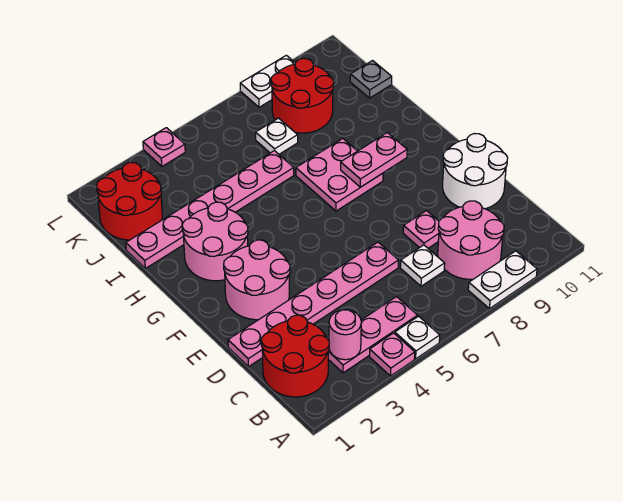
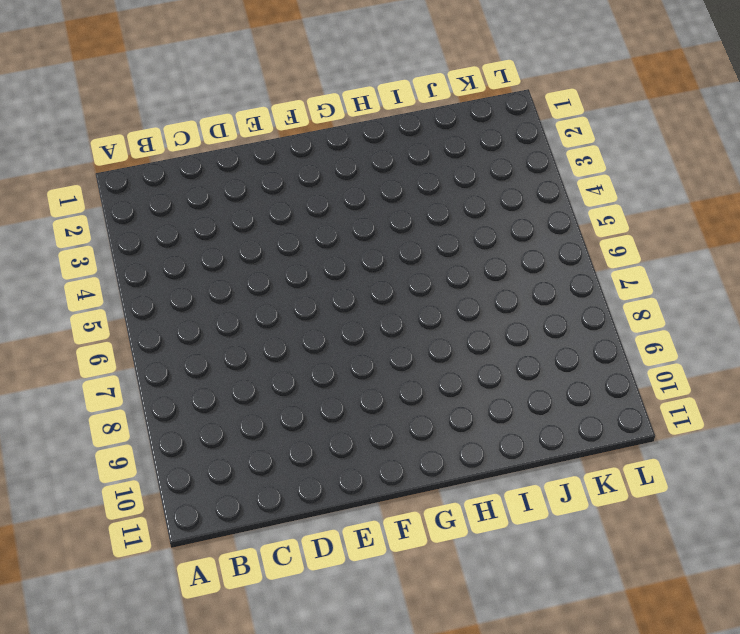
none -> pink plate A4 level 1
none -> white plate A5 level 1
none -> white plate A8:A9 level 1

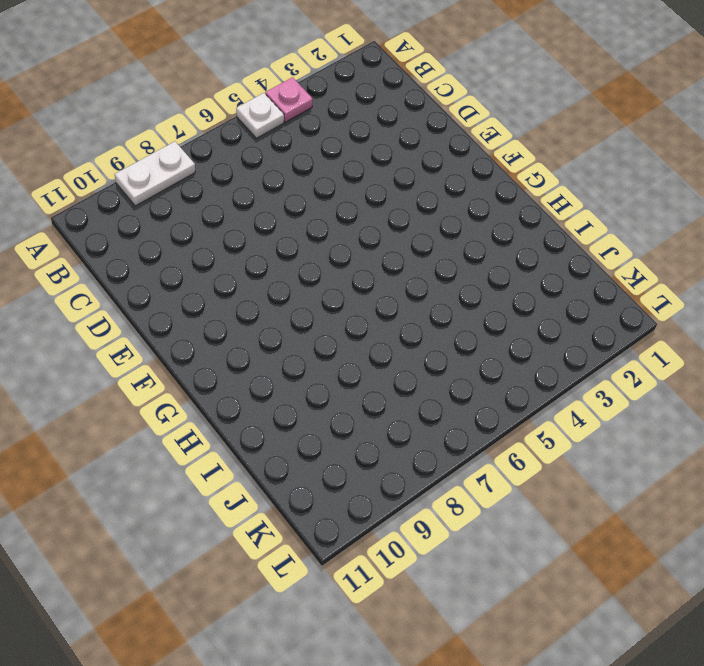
none -> red round brick B1:C2 level 1
none -> pink plate B3:B5 level 1
none -> pink round brick B8:C9 level 1

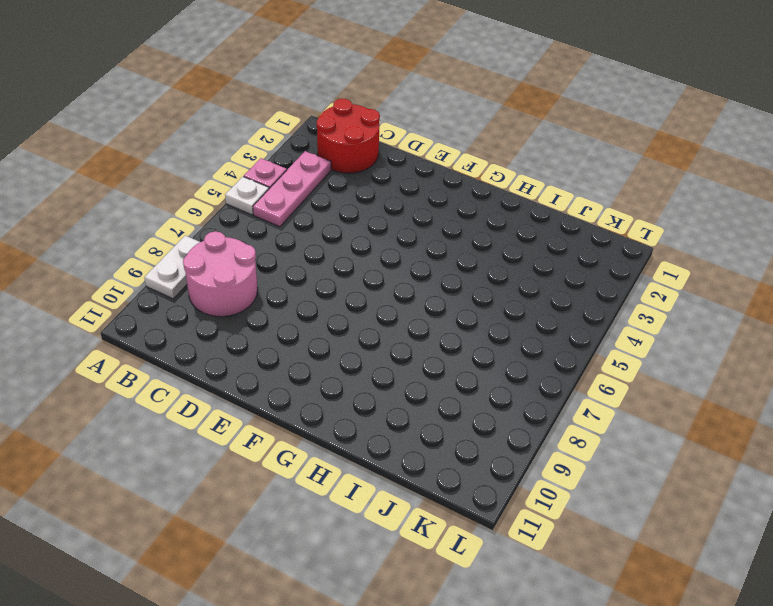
none -> white plate C7 level 1
none -> pink plate D1:D6 level 1
none -> pink plate D8 level 1

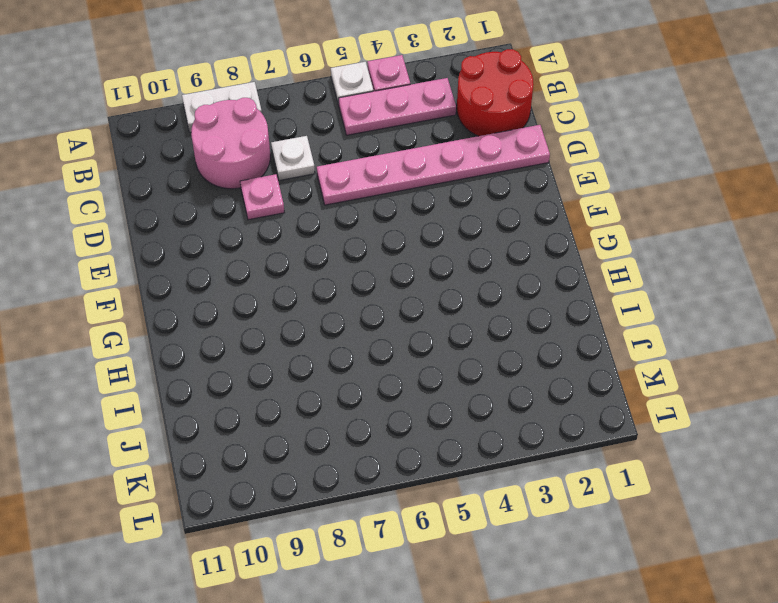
none -> white round brick D10:E11 level 1
none -> pink round brick E2:F3 level 1
none -> pink round brick G2:H3 level 1

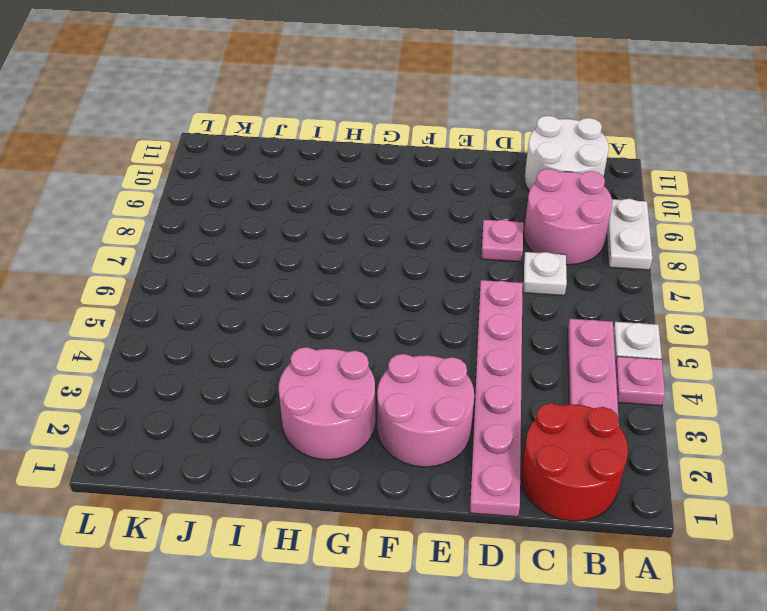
white round brick B10:C11 level 1 -> white round brick D10:E11 level 1
none -> pink plate G7:H8 level 1
none -> pink plate I1:I6 level 1
none -> red round brick J1:K2 level 1

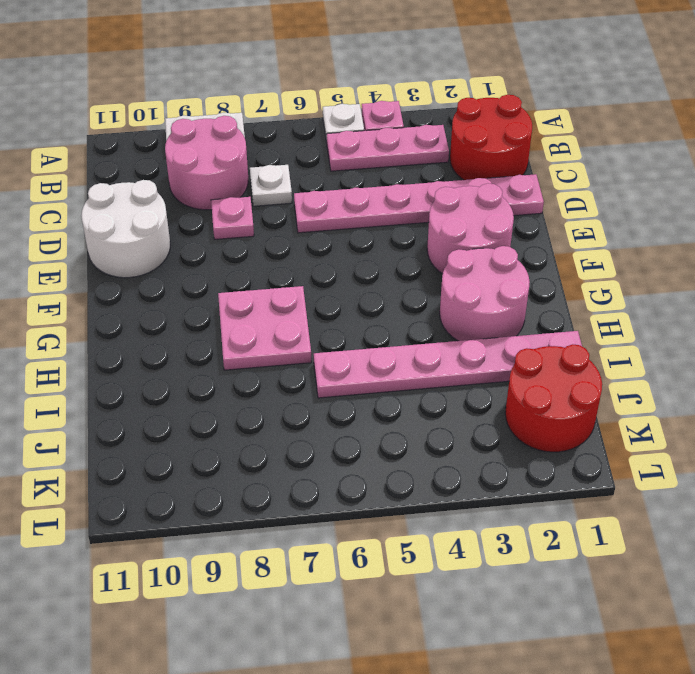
none -> white plate J7 level 1
none -> red round brick J8:K9 level 1
none -> grey plate J11 level 1

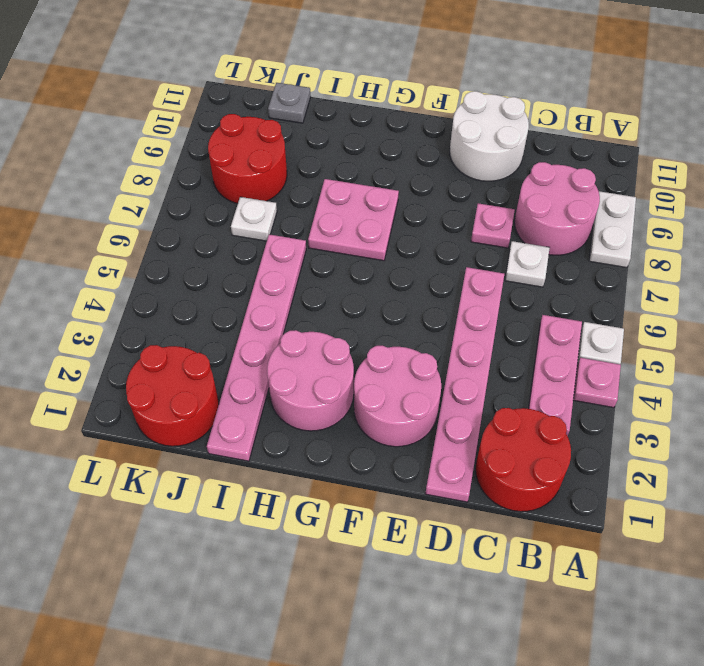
none -> pink plate L4 level 1
none -> white plate L8:L9 level 1
none -> pink round brick B3 level 2

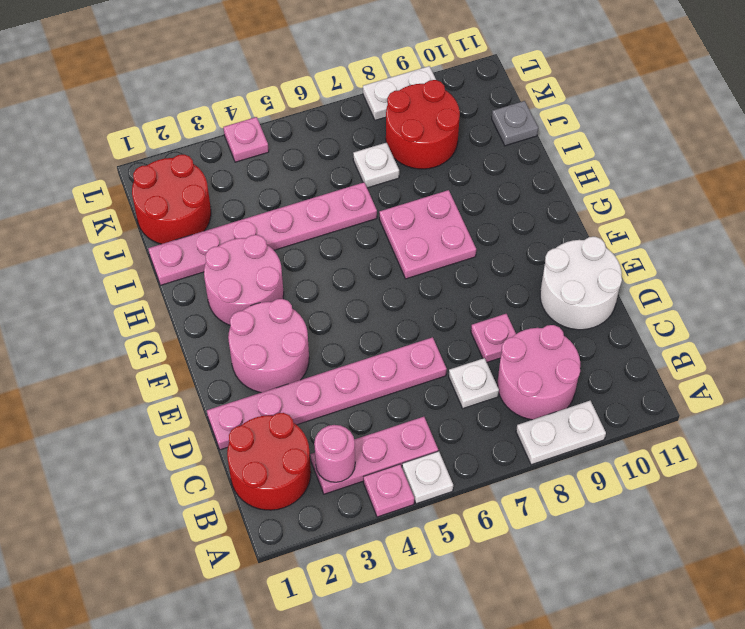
none -> pink plate G8:G9 level 2

